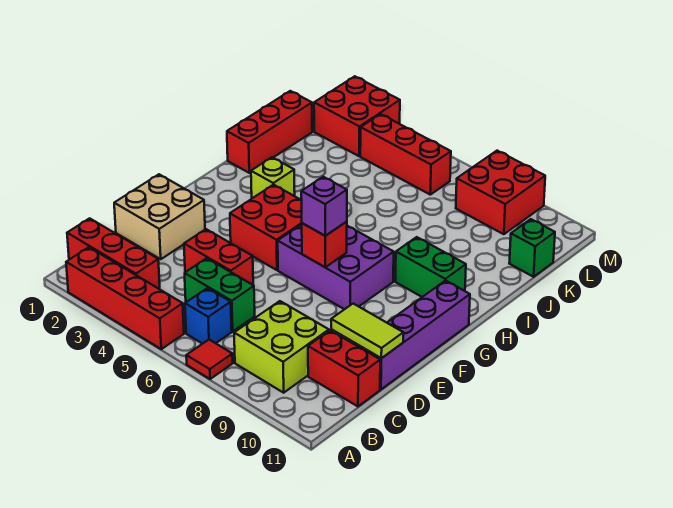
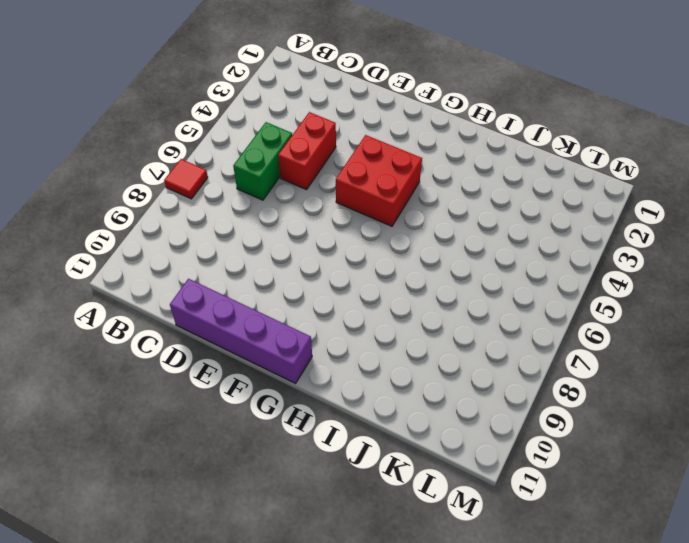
none -> red brick A2:A5 level 1
none -> red brick B1:B3 level 1
none -> blue brick B6 level 1

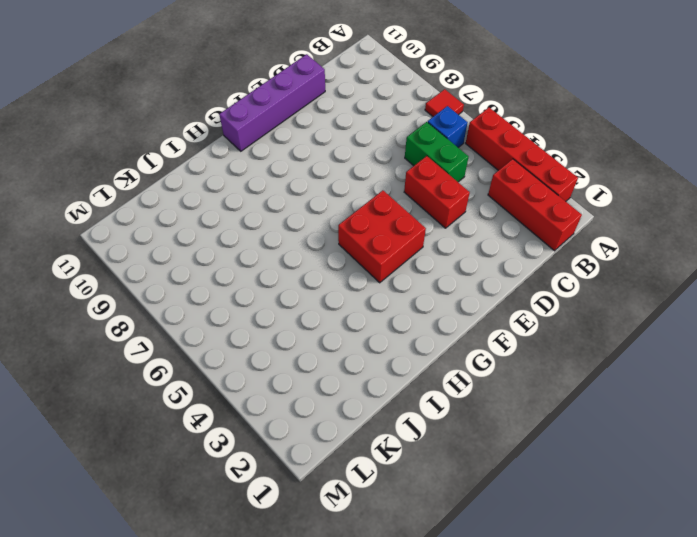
none -> lime brick B8:C9 level 1
none -> red brick C10:C11 level 1
none -> tan brick D1:E2 level 1

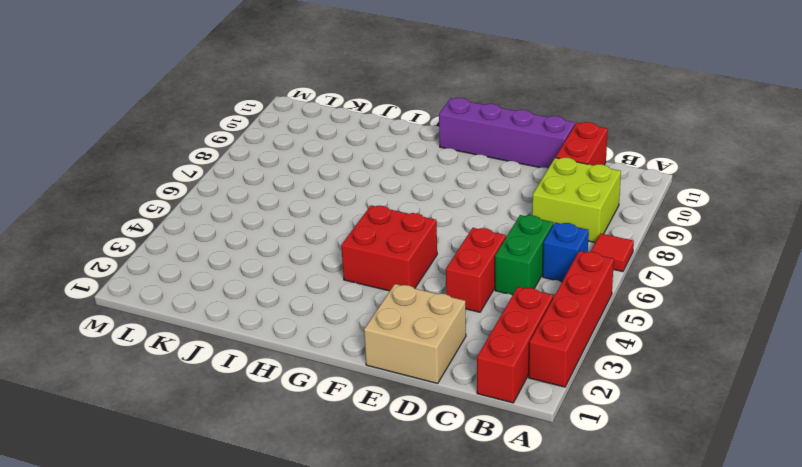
none -> purple brick F6:G8 level 1
none -> lime brick H3 level 1
none -> green brick H9:H10 level 1

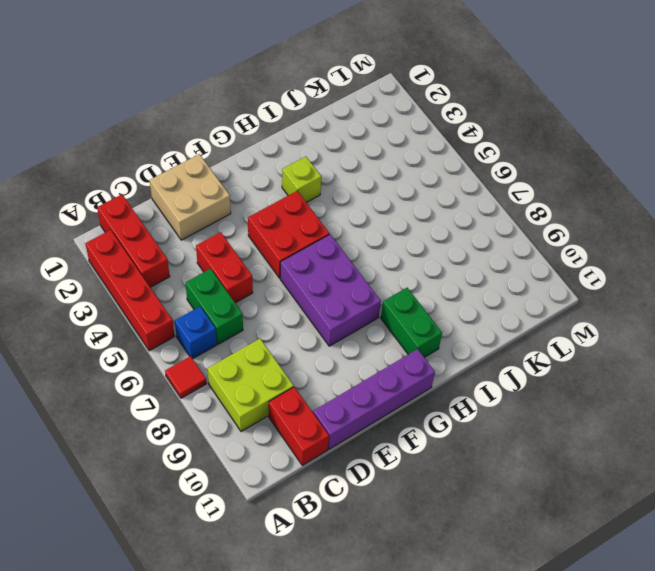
none -> red brick I1:K1 level 1
none -> green brick K11 level 1
none -> red brick L2:M3 level 1

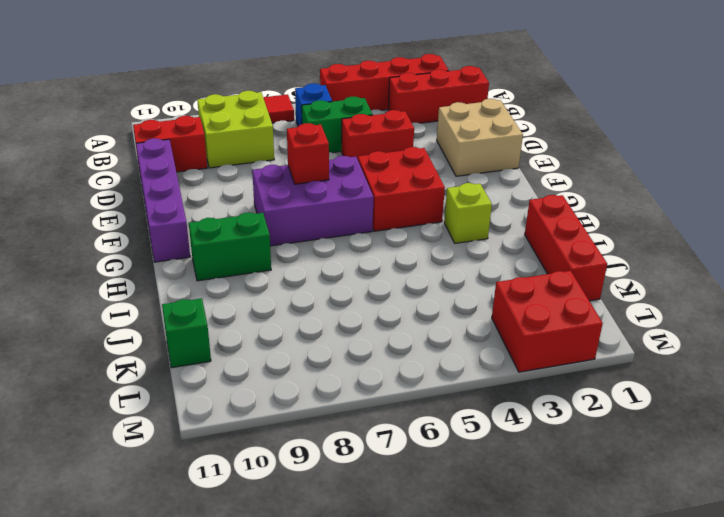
none -> red brick L4:L6 level 1
none -> red brick L8:M9 level 1
none -> lime tile D10:D11 level 2

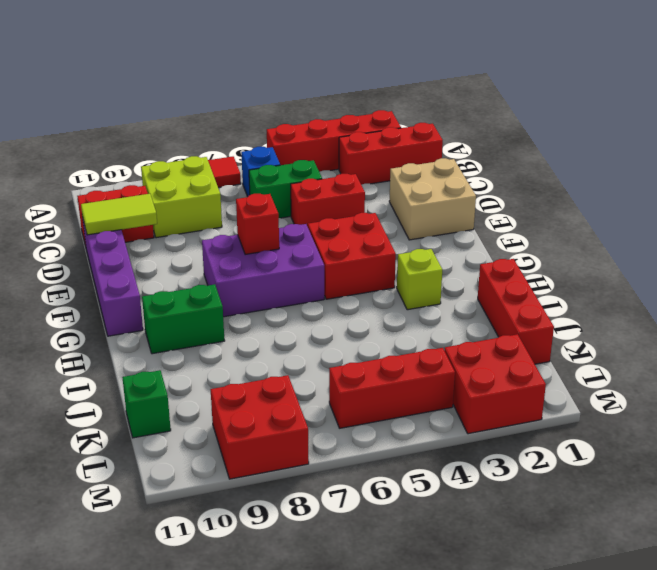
none -> purple brick F7 level 3

